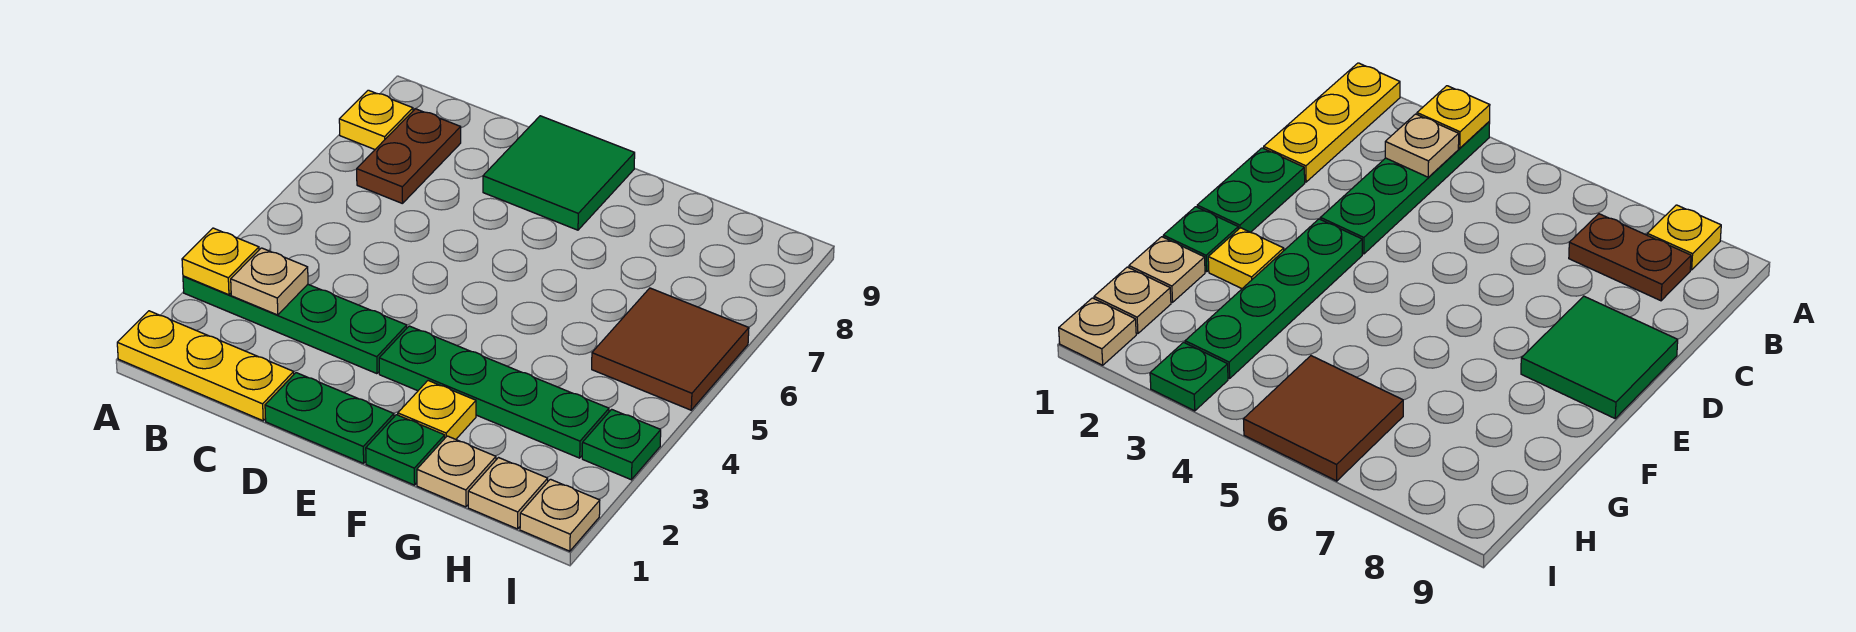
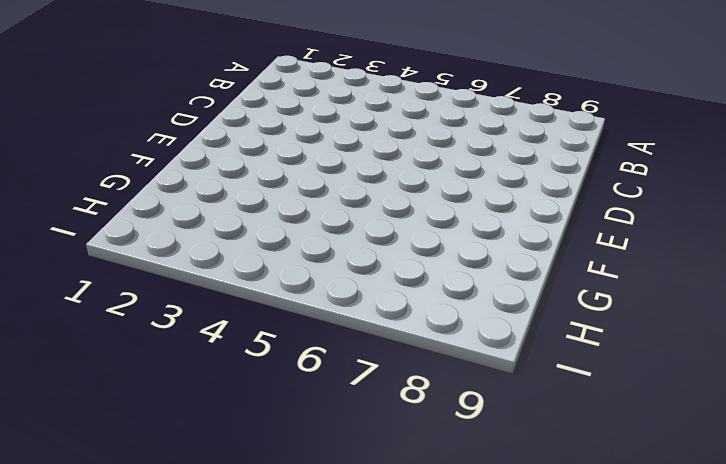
none -> yellow plate A1:C1 level 1
none -> green plate A3:D3 level 1
none -> yellow plate A8 level 1

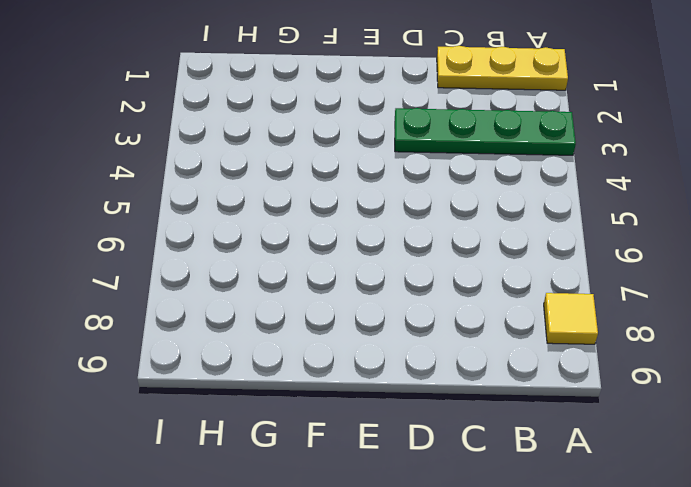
yellow tile A8 level 1 -> yellow plate A8 level 1
none -> brown plate B7:B8 level 1
none -> green plate D1:E1 level 1
none -> green tile D8:E9 level 1

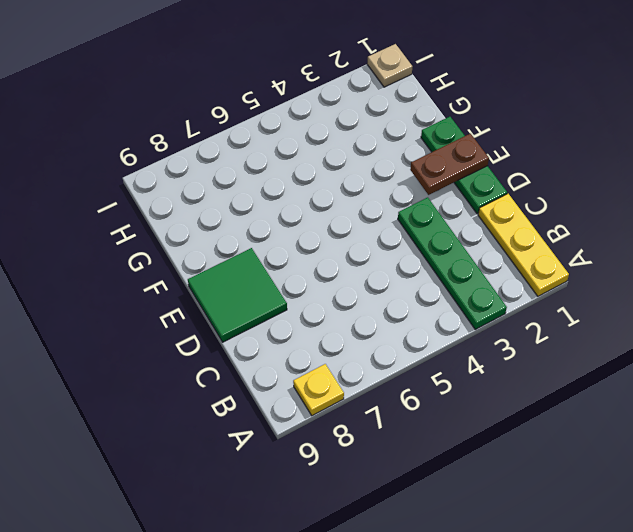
brown plate E1:E2 level 2 -> brown plate B7:B8 level 1
none -> green plate E3:H3 level 1
none -> yellow plate F2 level 1
none -> tan plate G1 level 1

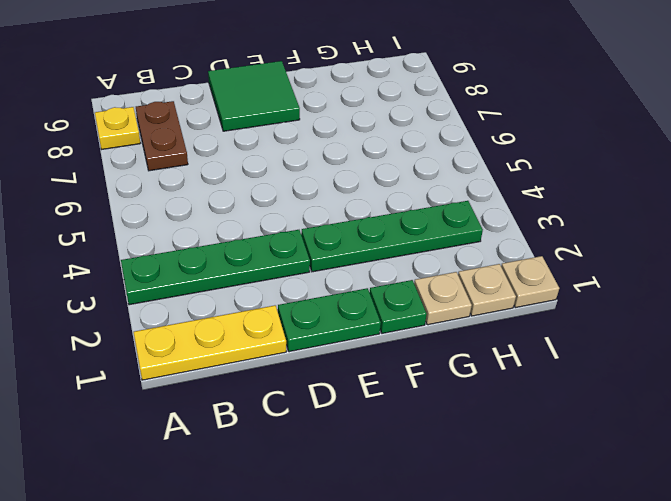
none -> yellow plate F2 level 1
none -> brown tile H5:I6 level 1
none -> green plate I3 level 1

